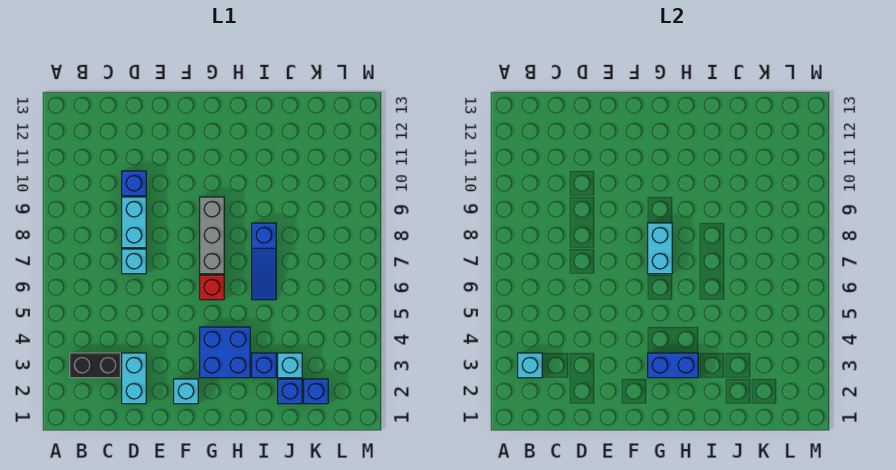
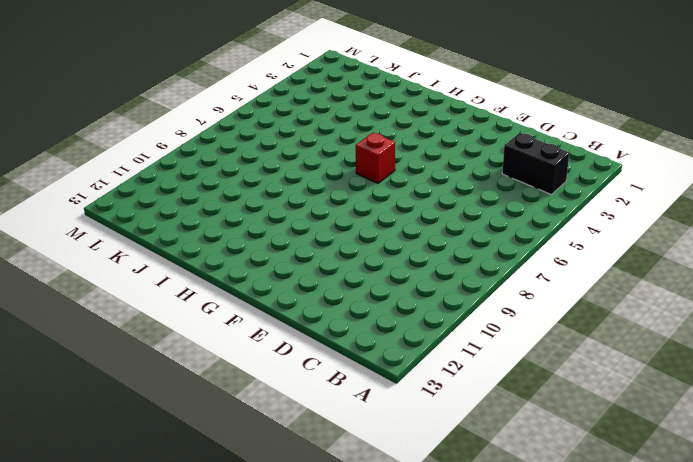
none -> cyan brick D2:D3 level 1
none -> cyan brick D7 level 1
none -> cyan brick D8:D9 level 1

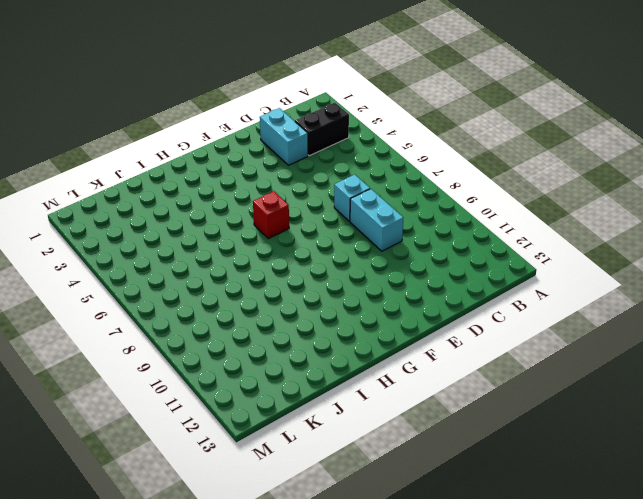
none -> blue brick D10 level 1
none -> cyan brick F2 level 1
none -> blue brick G3:H4 level 1

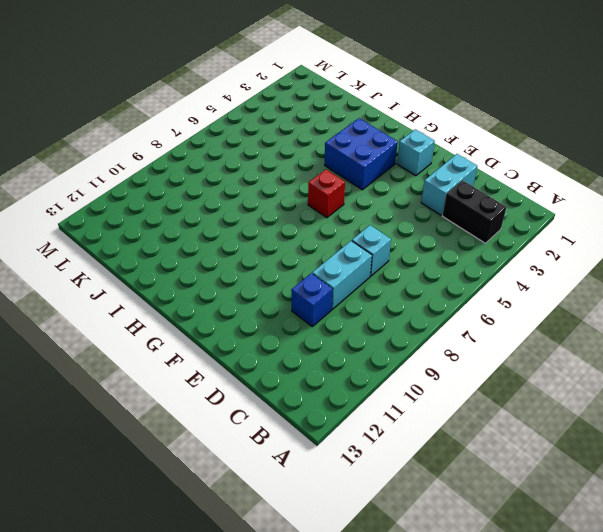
none -> grey brick G7:G9 level 1
none -> blue brick I3 level 1
none -> blue slope I6:I8 level 1 top 8

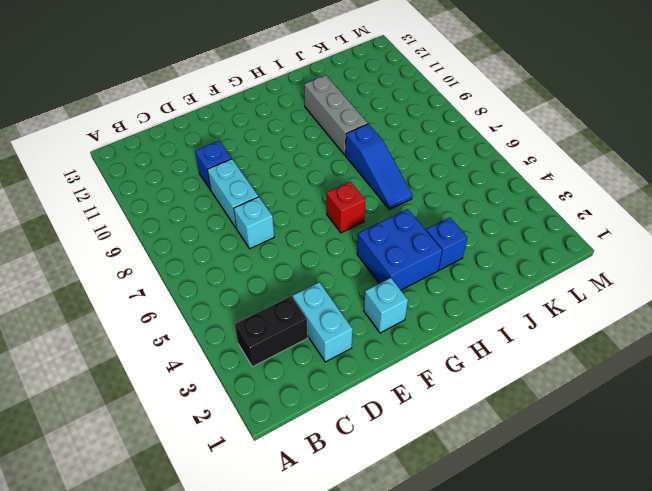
grey brick I9:I11 level 1 -> grey brick G7:G9 level 1
none -> blue brick J2 level 1
none -> cyan brick J3 level 1
none -> blue brick K2 level 1

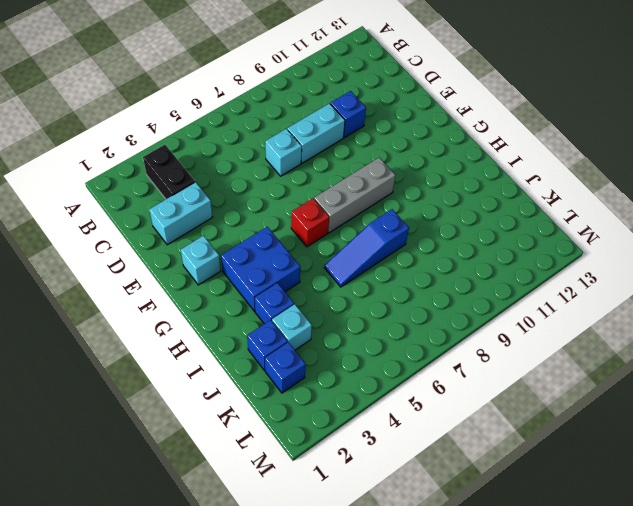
none -> cyan brick B3 level 2
none -> blue brick G3:H3 level 2
none -> cyan brick G7:G8 level 2

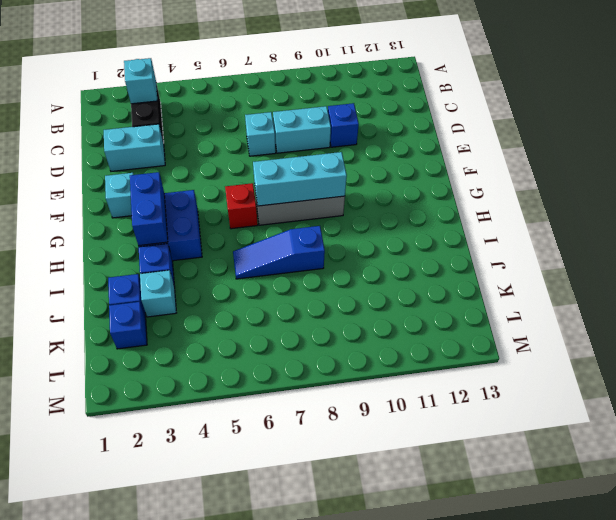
cyan brick G7:G9 level 2 -> cyan brick G7:G8 level 2

